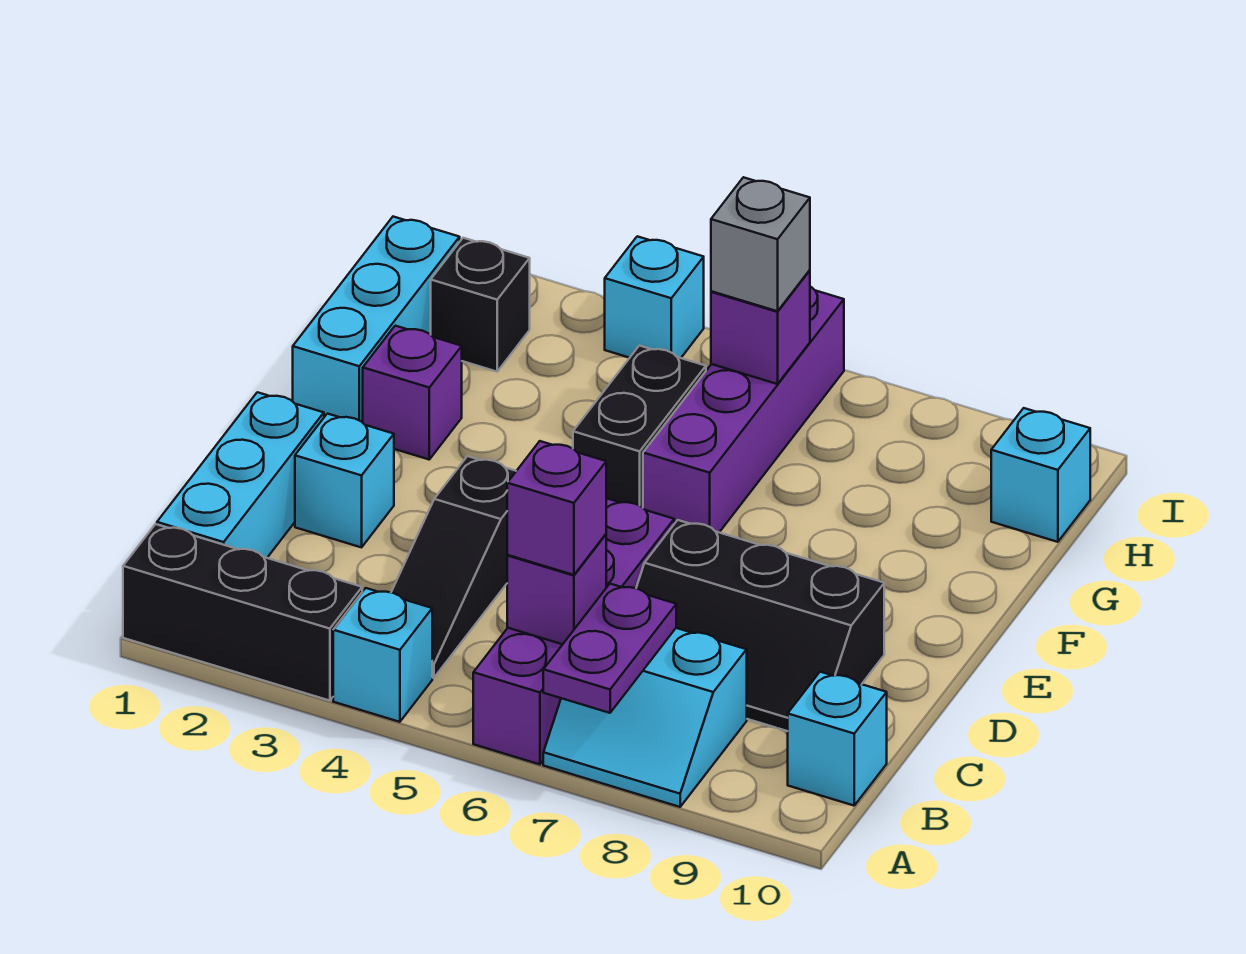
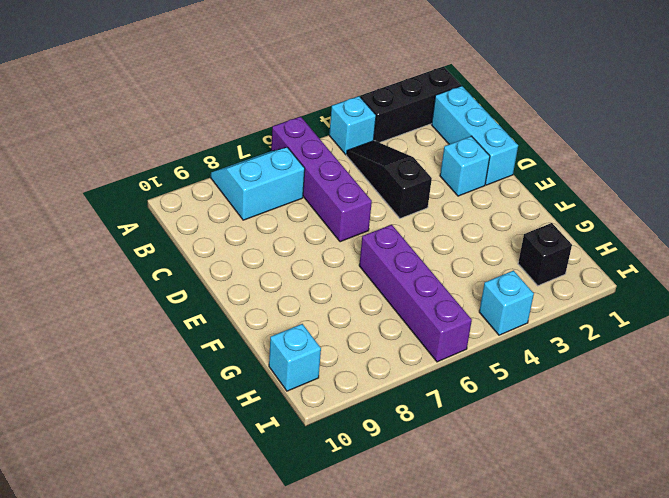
none -> cyan brick B10 level 1
none -> black slope C7:D9 level 1 top D
none -> cyan brick F1:H1 level 1

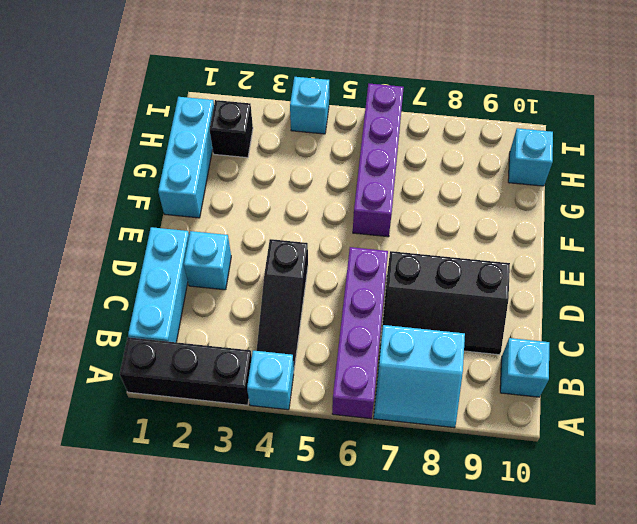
none -> purple brick F2 level 1
none -> black brick F5:G5 level 1
none -> purple plate A7:B7 level 2

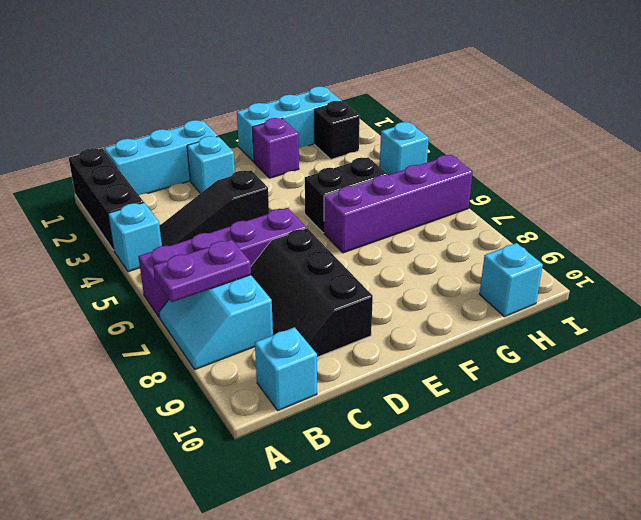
none -> purple brick B6 level 2
none -> purple brick H6 level 2
none -> purple brick B6 level 3

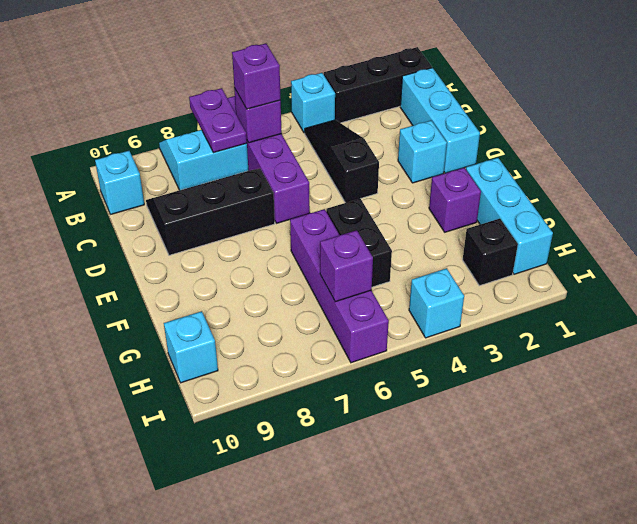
none -> grey brick H6 level 3

